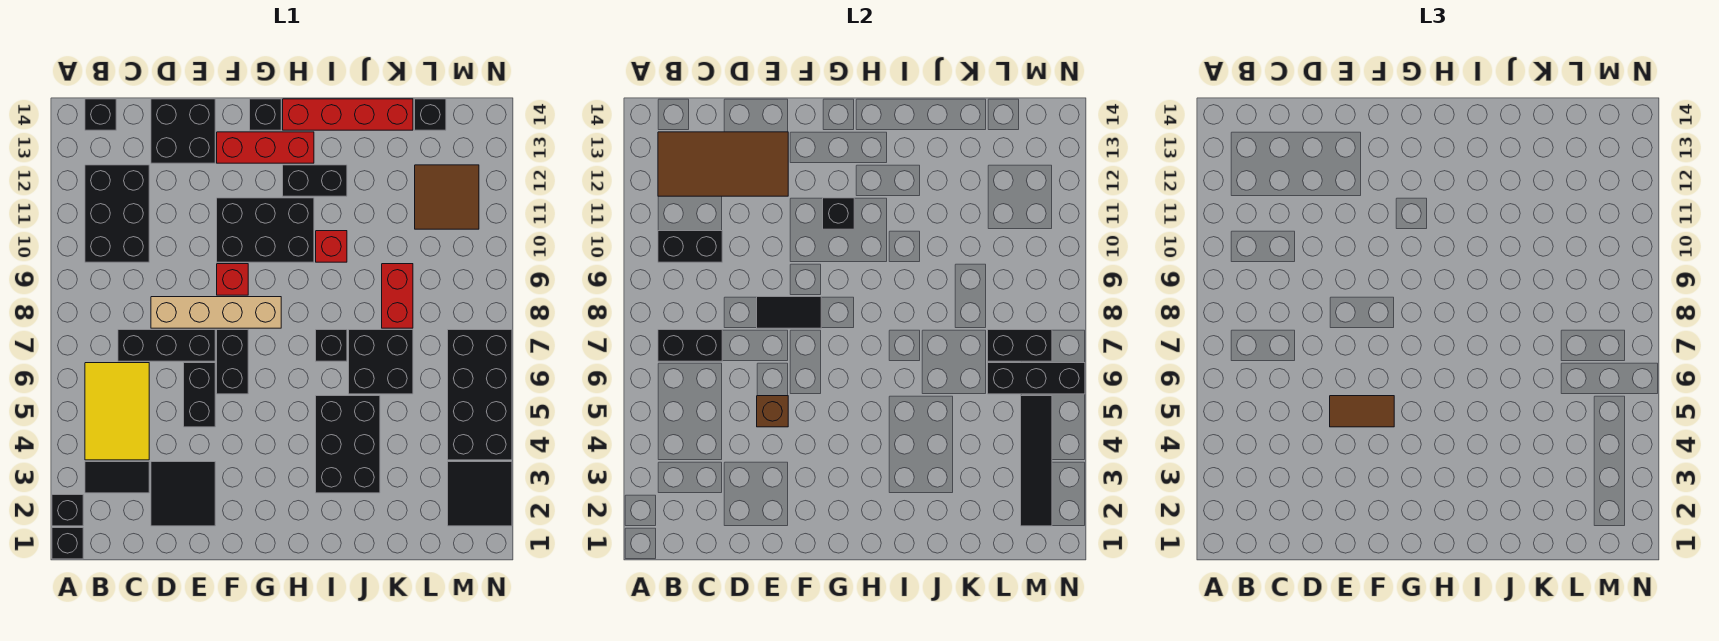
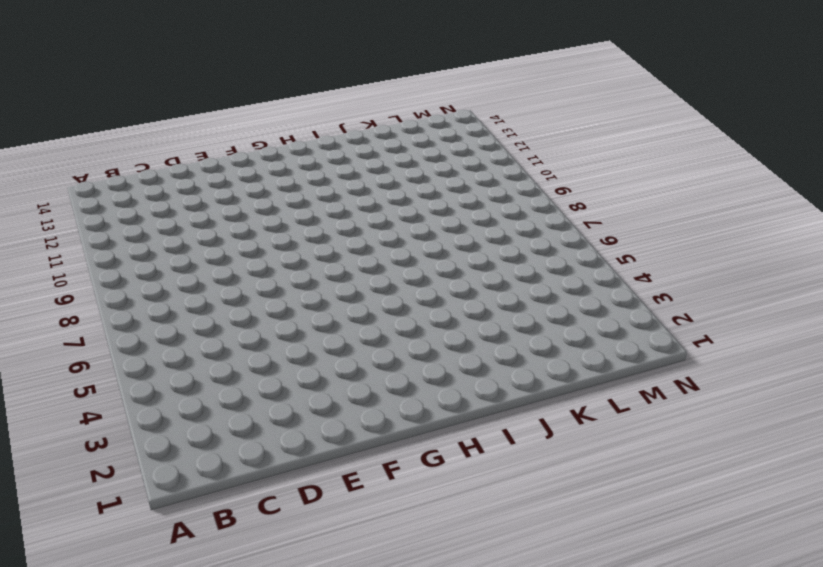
none -> black brick A1 level 1
none -> black brick A2 level 1
none -> black tile B3:C3 level 1
none -> yellow tile B4:C6 level 1

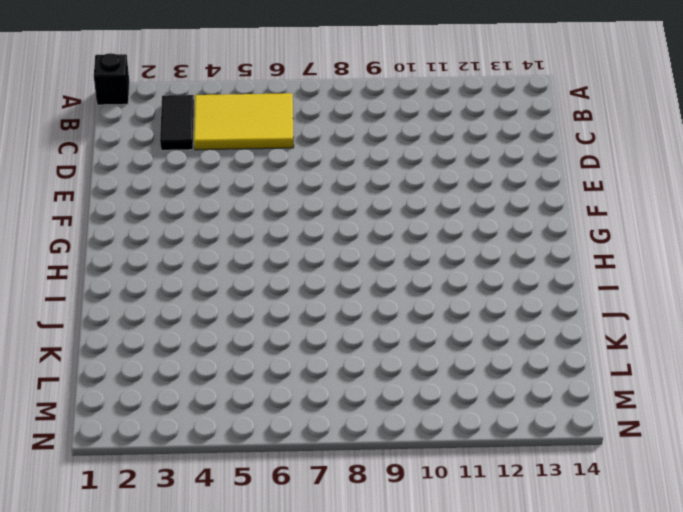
none -> black brick A2 level 1
none -> black brick B10:C12 level 1
none -> black brick B14 level 1
none -> black brick C7:E7 level 1

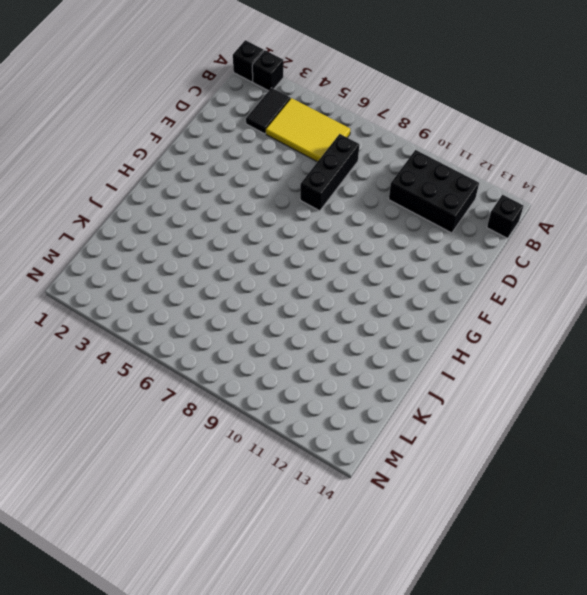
none -> black tile D2:E3 level 1
none -> tan brick D8:G8 level 1
none -> black brick D13:E14 level 1
none -> black brick E5:E6 level 1

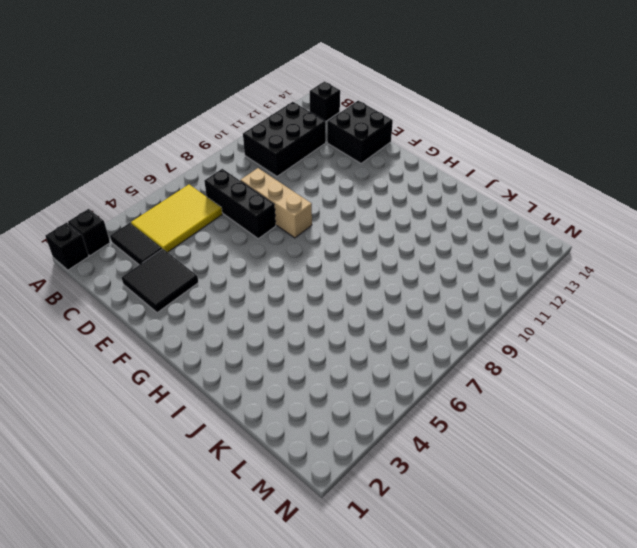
tan brick D8:F8 level 1 -> tan brick D8:G8 level 1
none -> black brick E5:E6 level 1
none -> black brick F6:F7 level 1
none -> red brick F9 level 1
none -> black brick F10:H11 level 1

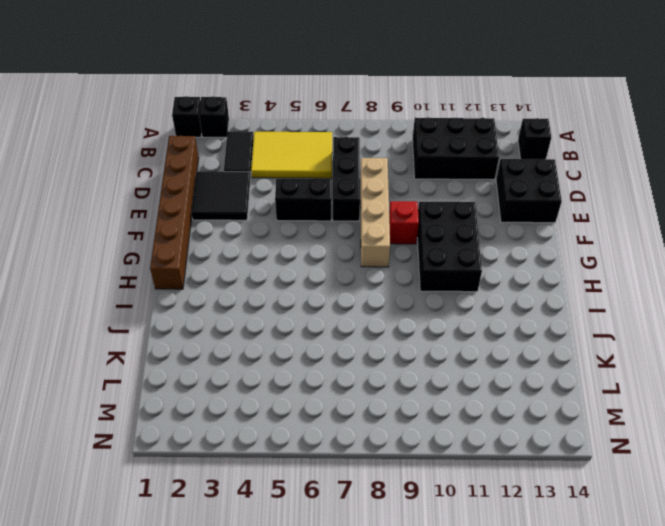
brown brick C1:H1 level 1 -> none
none -> black brick F6:F7 level 1
none -> red brick F13:H13 level 1
none -> black brick G14 level 1
none -> black brick H12:I12 level 1

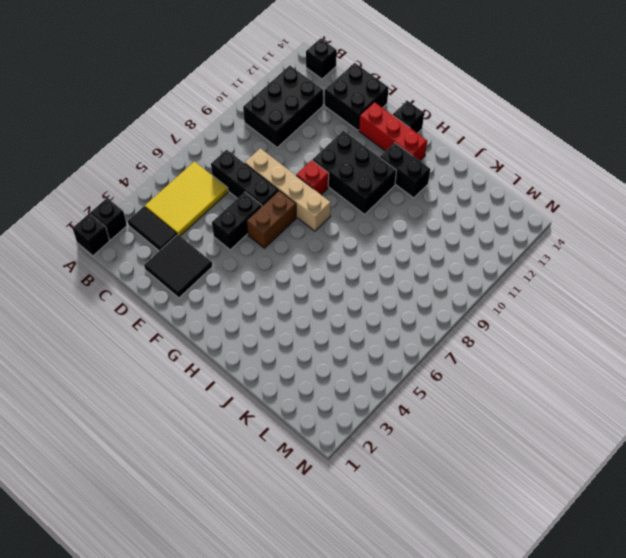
brown brick F6:F7 level 1 -> black brick F6:F7 level 1
none -> red brick H14:K14 level 1
none -> black brick I3:J5 level 1
none -> black brick I7 level 1
none -> red brick I10 level 1

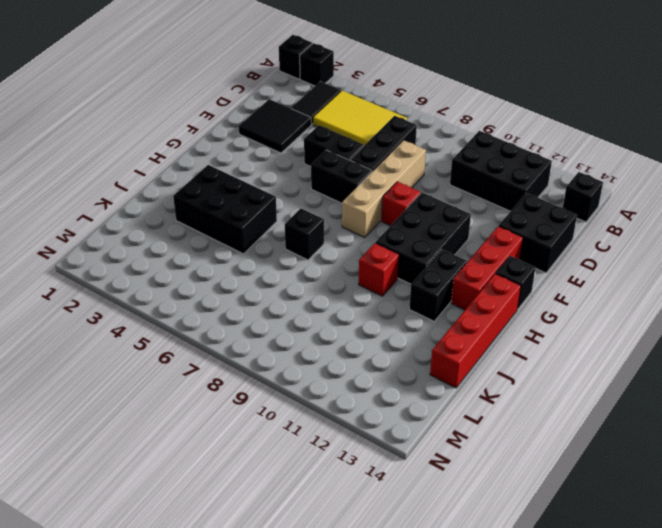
none -> black brick J6:K7 level 1
none -> red brick K8:K9 level 1
none -> brown tile L11:M12 level 1
none -> black brick L14 level 1

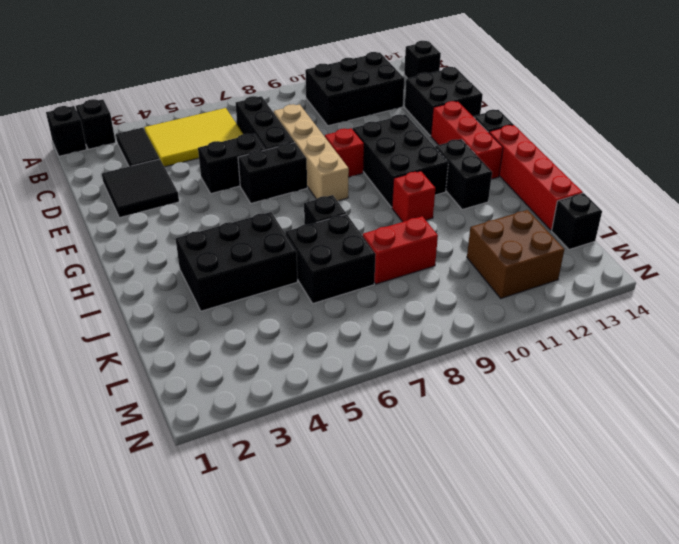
brown brick L11:M12 level 1 -> brown tile L11:M12 level 1
none -> black tile M2:N3 level 1
none -> black brick M4:N7 level 1
none -> black brick B7:C7 level 2
none -> black brick B10:C10 level 2

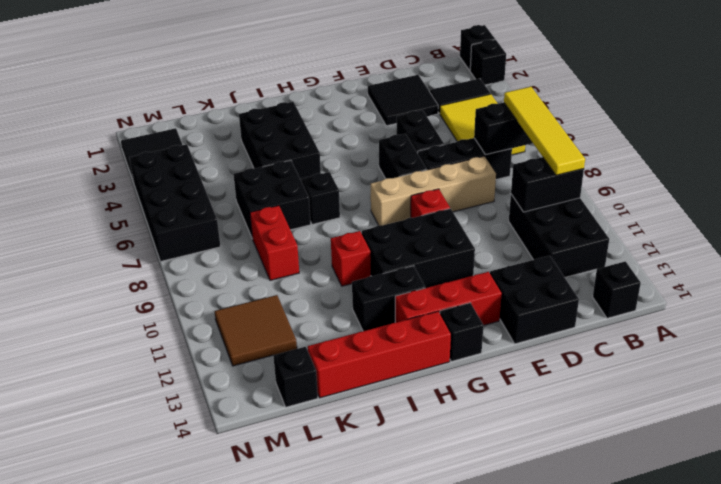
yellow tile B7:B10 level 3 -> none
none -> brown tile B12:E13 level 2
none -> brown brick E5 level 2
none -> black tile E8:F8 level 2
none -> black brick G11 level 2

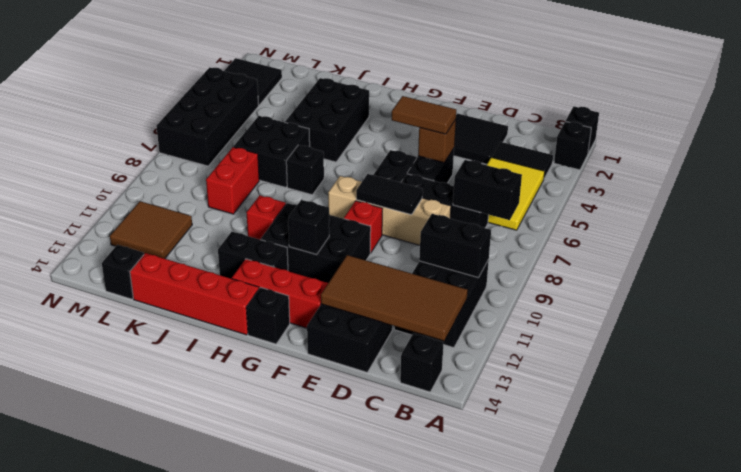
none -> black brick L6:N6 level 2
none -> black brick L7:M7 level 2
none -> black tile M2:M5 level 2

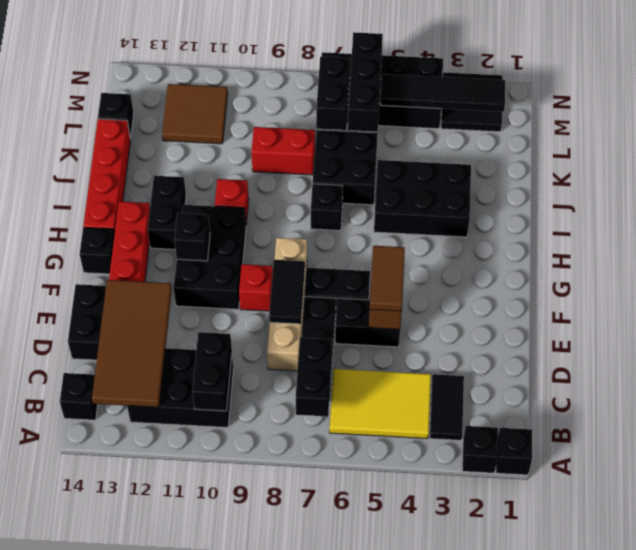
none -> black tile D2:E3 level 1

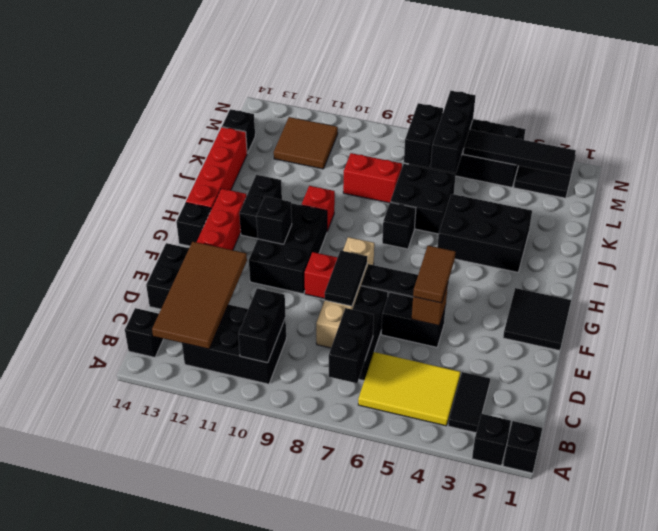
black tile F1:G2 level 1 -> black tile D2:E3 level 1

